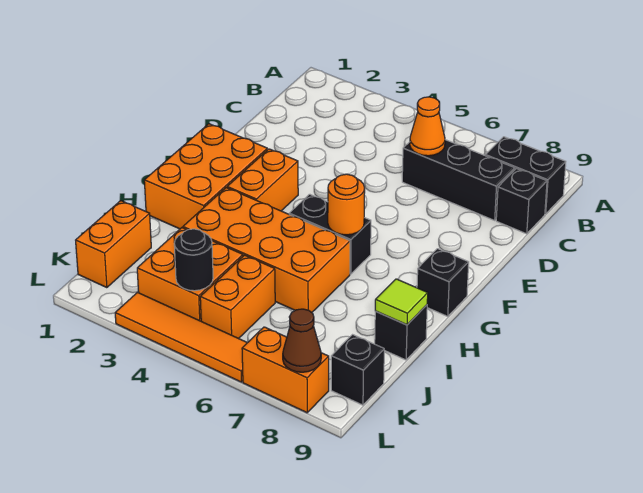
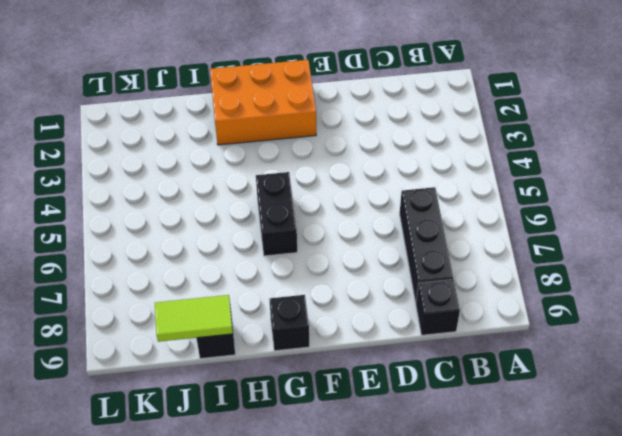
lime tile I9:J9 level 2 -> lime tile I9 level 2
none -> black brick B8:B9 level 1
none -> orange brick F3:G3 level 1
none -> orange brick H3:I6 level 1

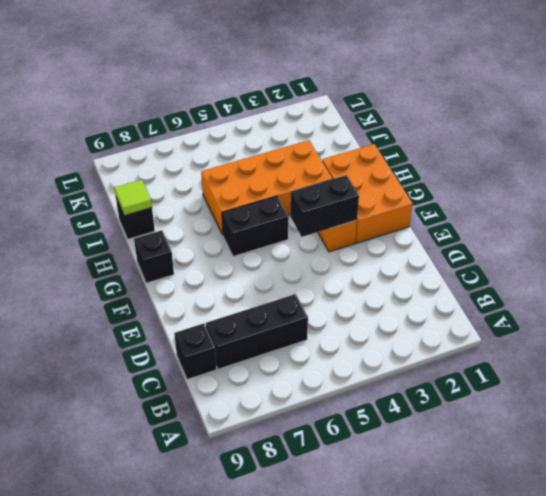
black brick F3:F4 level 2 -> black brick B8:B9 level 1
none -> orange brick J1:K1 level 1
none -> orange brick J3:K4 level 1
none -> orange brick J5:K5 level 1

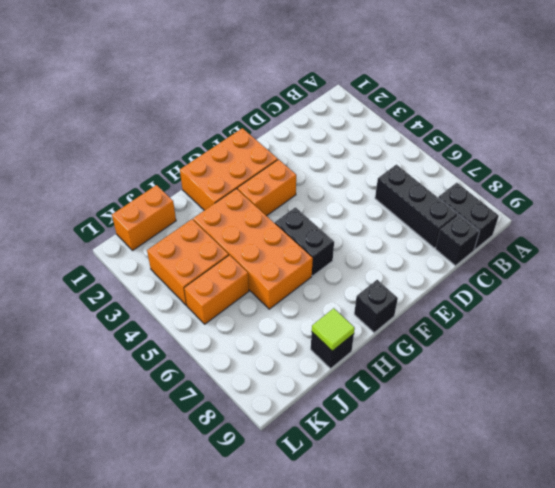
none -> black brick K9 level 1
none -> orange tile L3:L6 level 1
none -> orange brick L7:L8 level 1

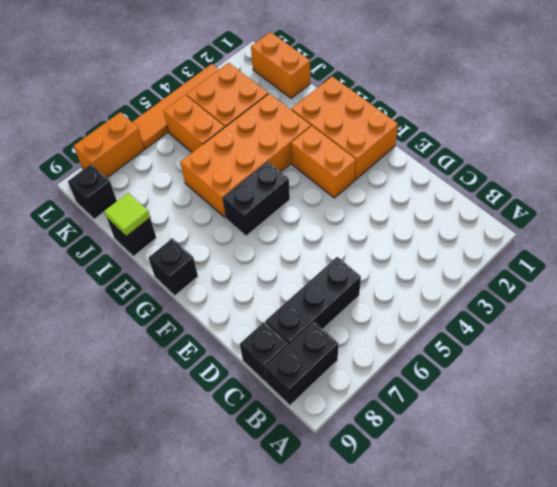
none -> orange cone C6 level 2
none -> orange round brick G6 level 2
none -> black round brick K4 level 2

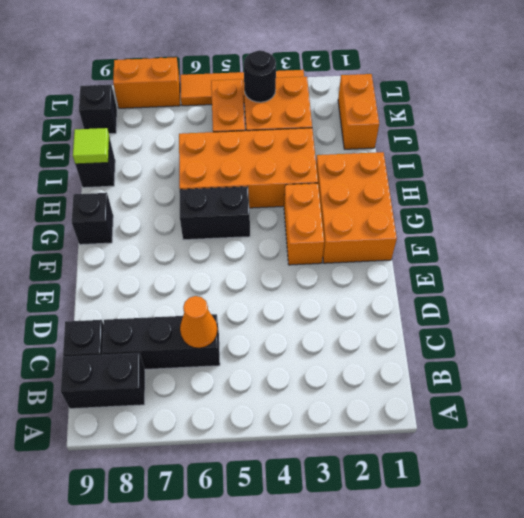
none -> orange round brick G6 level 2
none -> brown cone L8 level 2

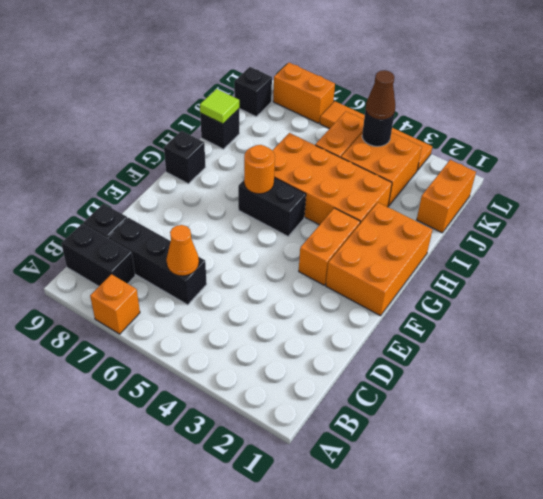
orange brick A7 level 1 -> none
brown cone K4 level 3 -> brown cone L8 level 2

